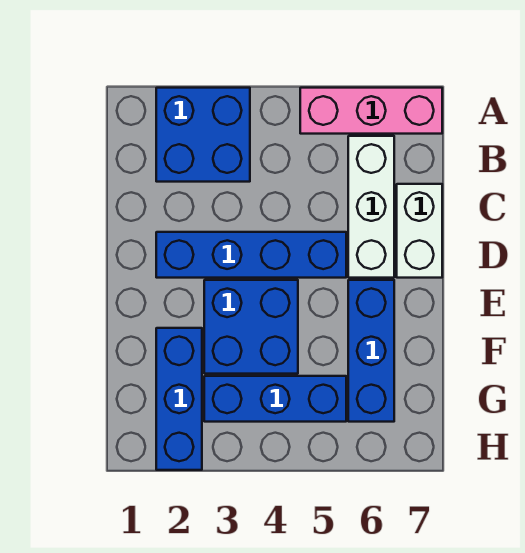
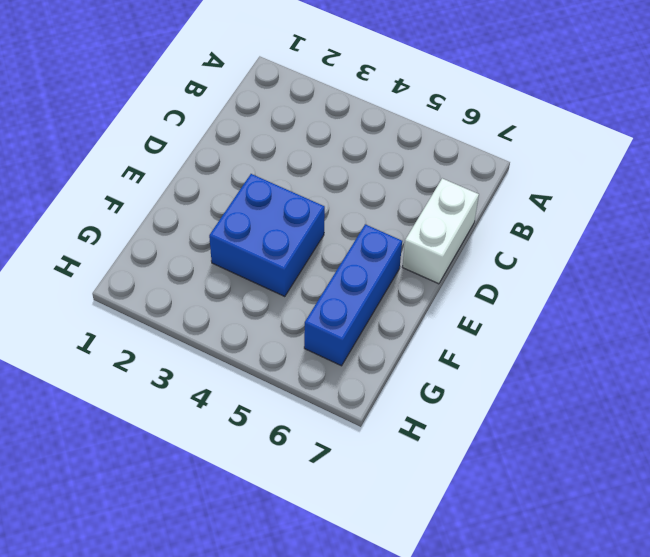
none -> blue brick A2:B3 level 1
none -> pink brick A5:A7 level 1

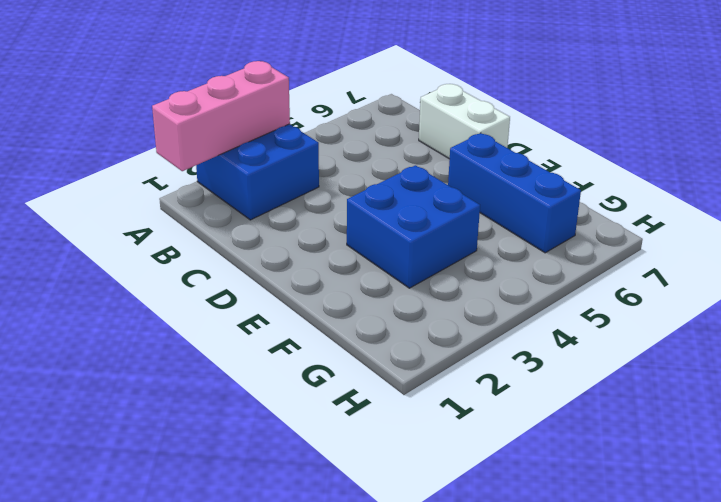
pink brick A1:A3 level 2 -> pink brick A5:A7 level 1
none -> white brick B6:D6 level 1
none -> blue brick D2:D5 level 1

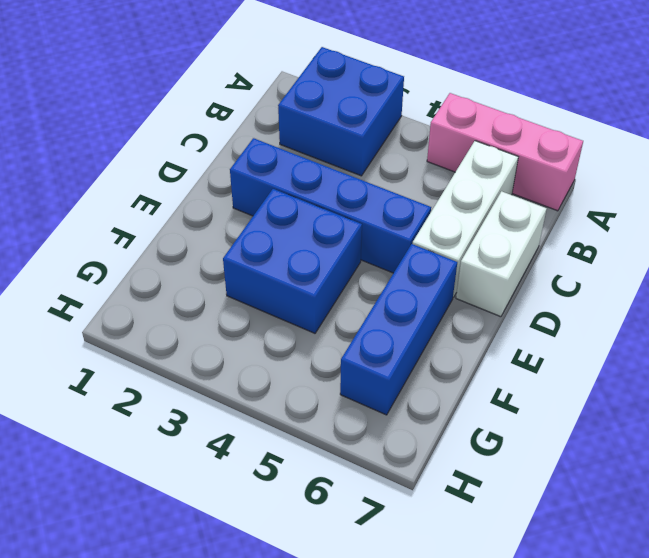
none -> blue brick F2:H2 level 1
none -> blue brick G3:G5 level 1

